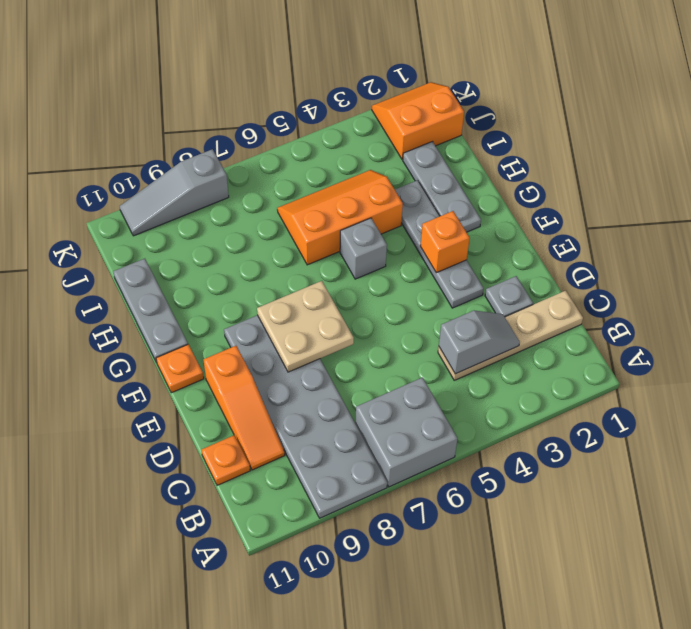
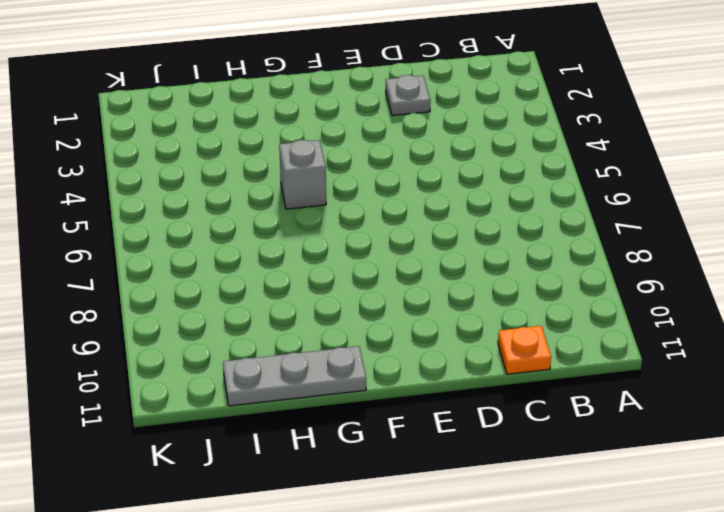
none -> grey brick A6:B7 level 1
none -> grey plate A8:F9 level 1
none -> tan plate C1:C4 level 1

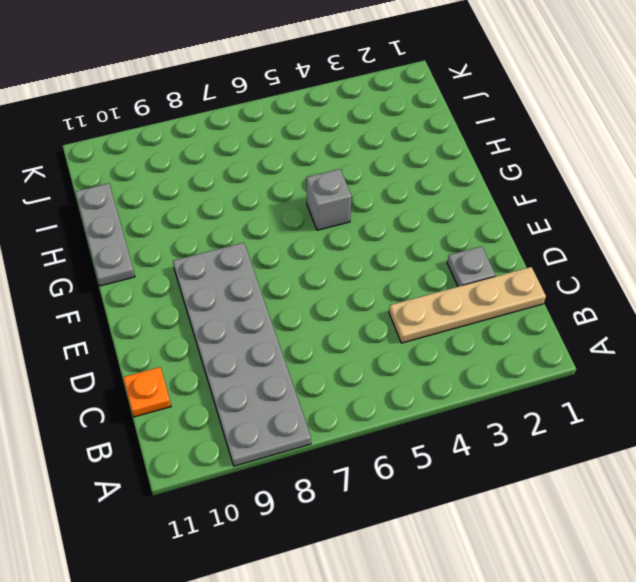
none -> grey brick A6:B7 level 1
none -> orange slope C10:E10 level 1 top E
none -> grey plate E3:H3 level 1

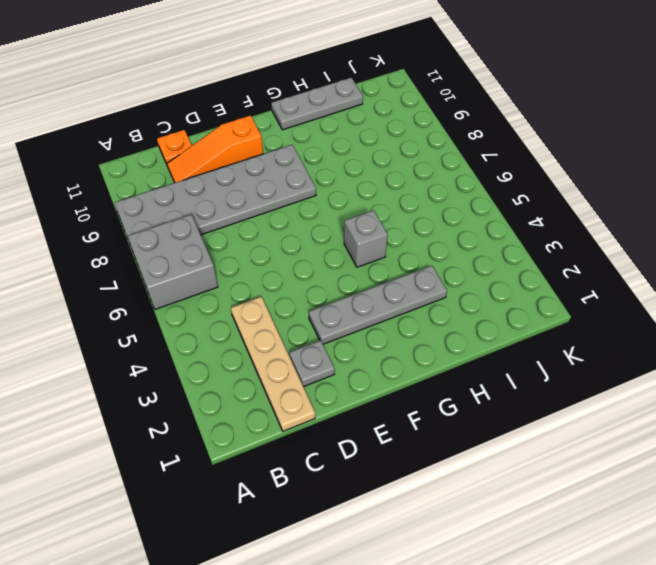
none -> orange plate F11 level 1
none -> grey plate G2:I2 level 1
none -> orange slope H4:I6 level 1 top H

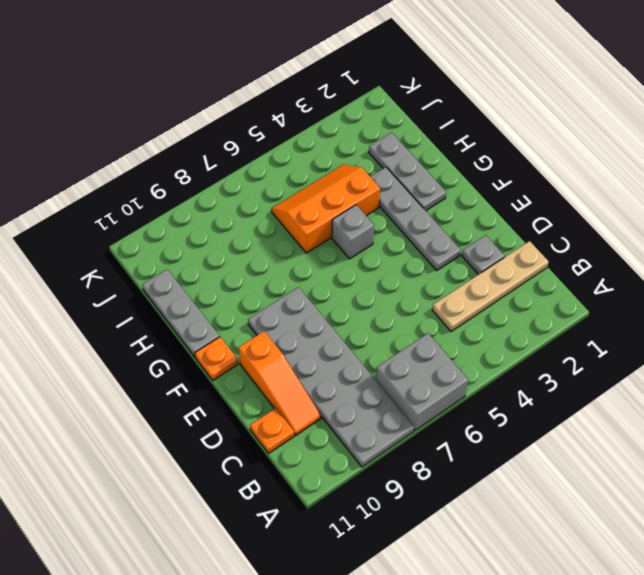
none -> orange slope J1:K2 level 1 top J
none -> grey slope K8:K10 level 1 top 8
none -> grey slope C3:C4 level 2 top 4

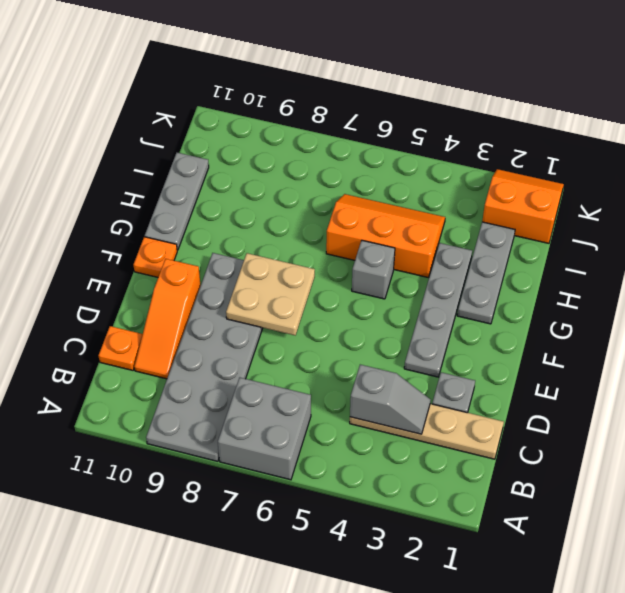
none -> grey slope K8:K10 level 1 top 8
none -> orange brick F3 level 2

